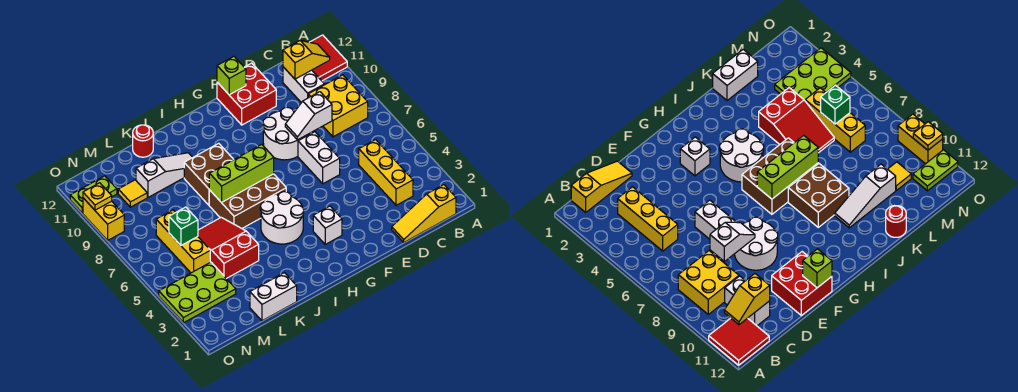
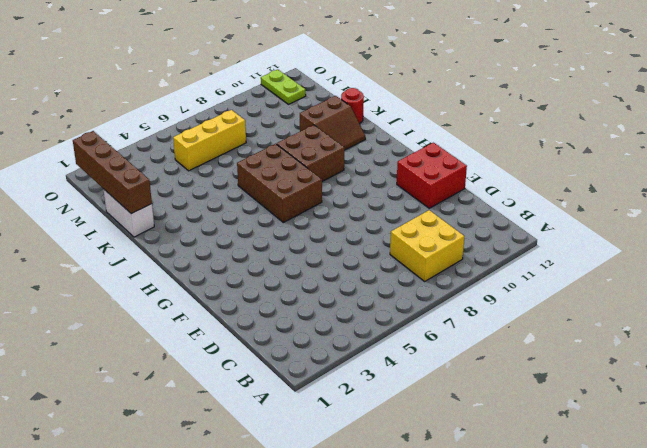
brown slope J10:K11 level 1 top K -> white slope J10:L10 level 1 top L
brown brick K1:N1 level 2 -> none
none -> red tile A11:B12 level 1
none -> yellow slope B1:D1 level 1 top B
none -> yellow brick C3:C5 level 1

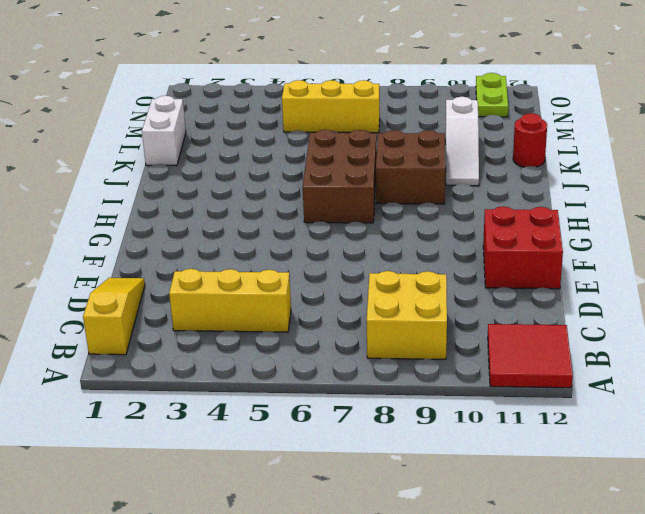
none -> white brick C10:C11 level 1
none -> white brick E6:E7 level 1
none -> white round brick E8:F9 level 1

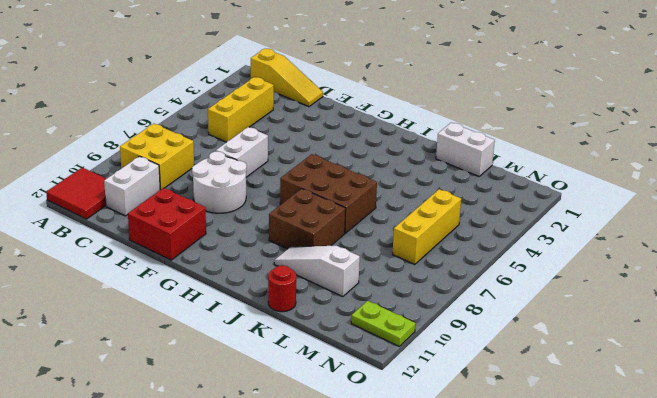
none -> white brick G3 level 1
none -> white round brick H4:I5 level 1
none -> red slope K4:L6 level 1 top 4

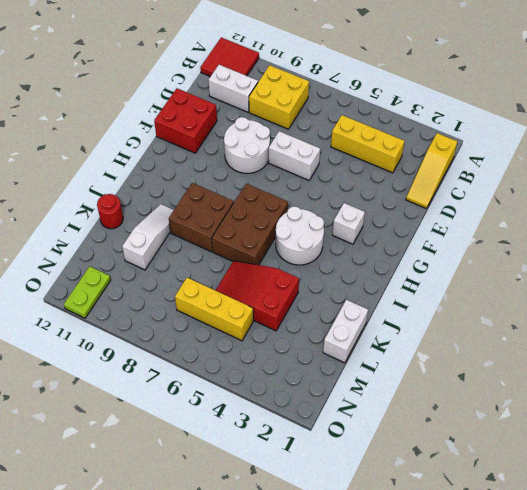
none -> lime plate M3:O4 level 1
none -> yellow tile M10 level 1
none -> yellow brick O9:O10 level 1

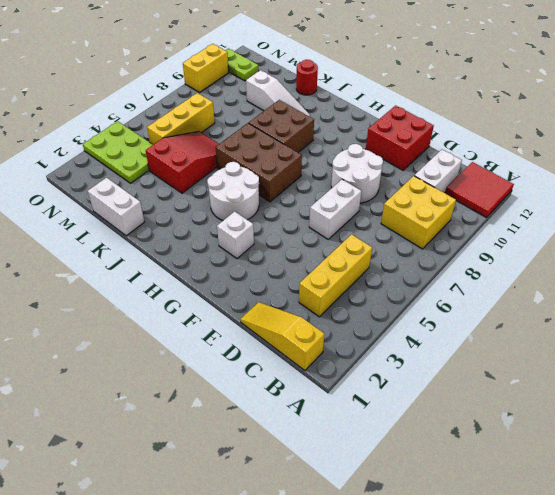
none -> yellow tile M10 level 1
none -> yellow slope B11:C11 level 2 top C
none -> white slope D8:E8 level 2 top D

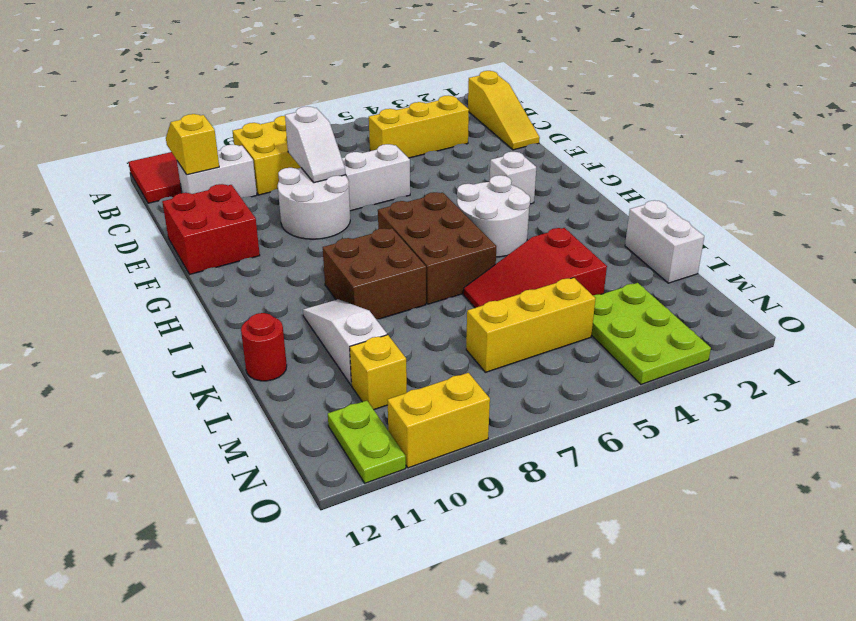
yellow brick M10 level 1 -> yellow tile M10 level 1
none -> lime brick F12 level 2
none -> lime brick H7:J7 level 2
none -> green brick M6 level 2

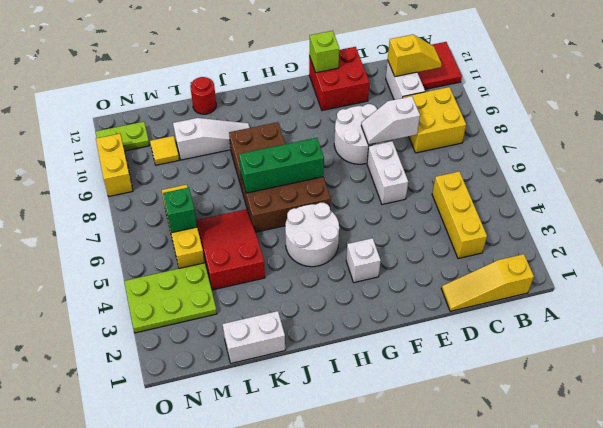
green brick H7:J7 level 2 -> lime brick H7:J7 level 2
none -> yellow plate O10 level 2

